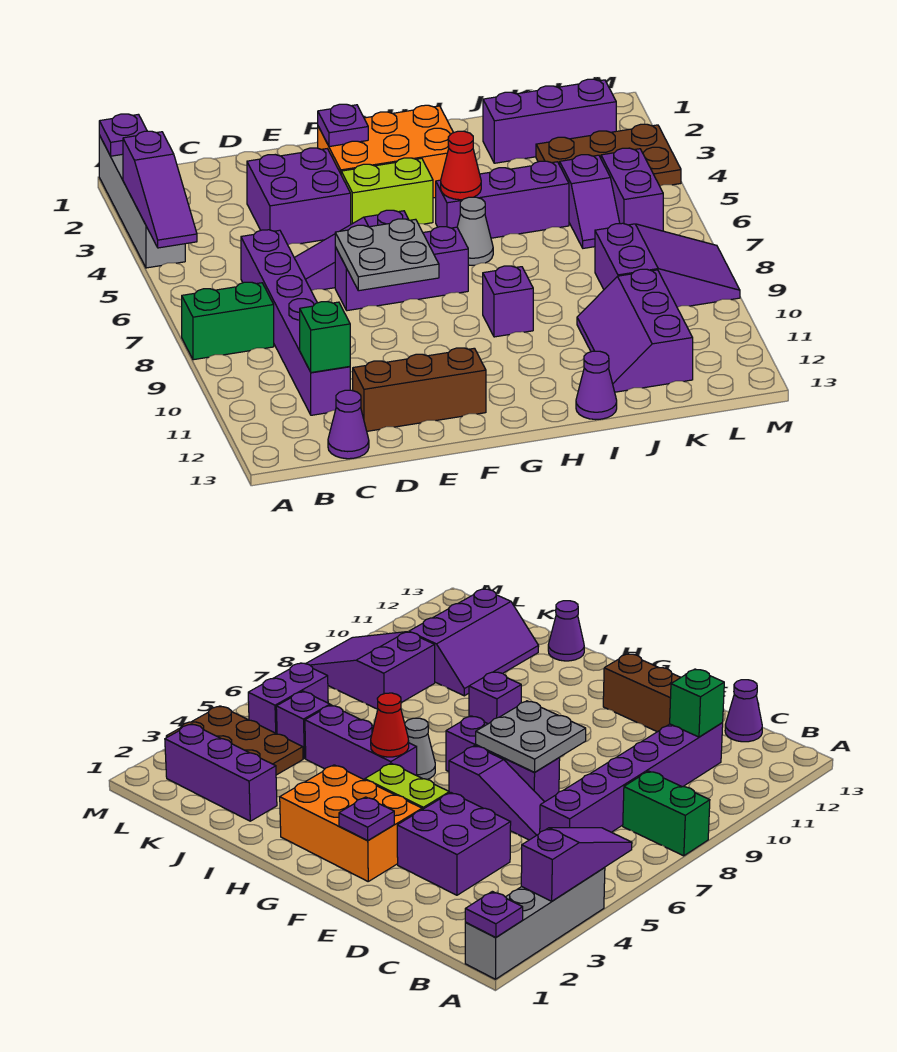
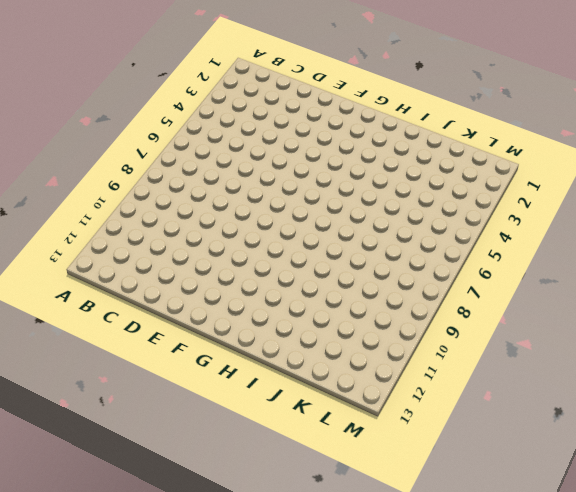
none -> grey brick A1:A4 level 1
none -> green brick A8:B8 level 1
none -> purple brick C6:C11 level 1

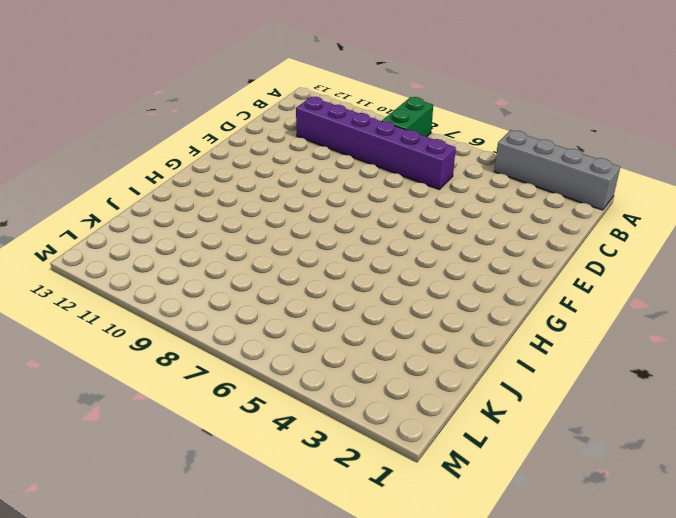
none -> purple cone C13 level 1
none -> purple brick D3:E4 level 1
none -> purple slope D6:F6 level 1 top F

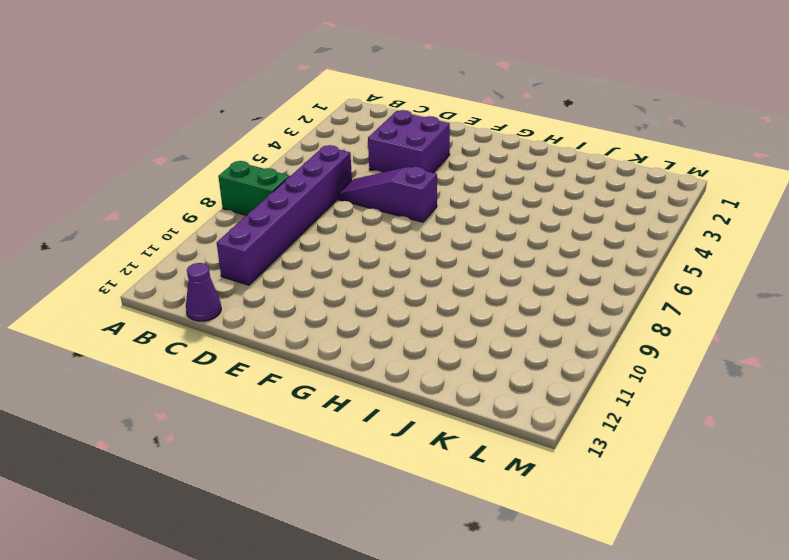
none -> grey brick A1:A4 level 1
none -> brown brick D12:F12 level 1
none -> purple brick E7:G7 level 1

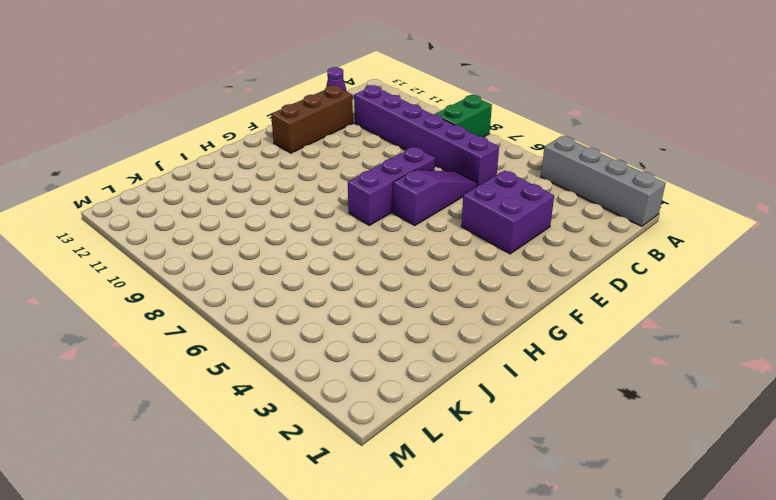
none -> orange brick F2:H3 level 1
none -> lime brick F4:G4 level 1
none -> purple brick H5:J5 level 1

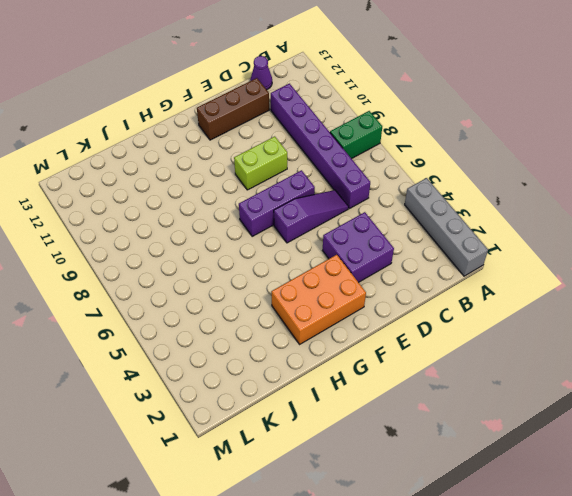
lime brick E9:F9 level 1 -> lime brick F4:G4 level 1
none -> purple brick H5:J5 level 1
none -> grey cone H6 level 1
none -> purple brick H9 level 1

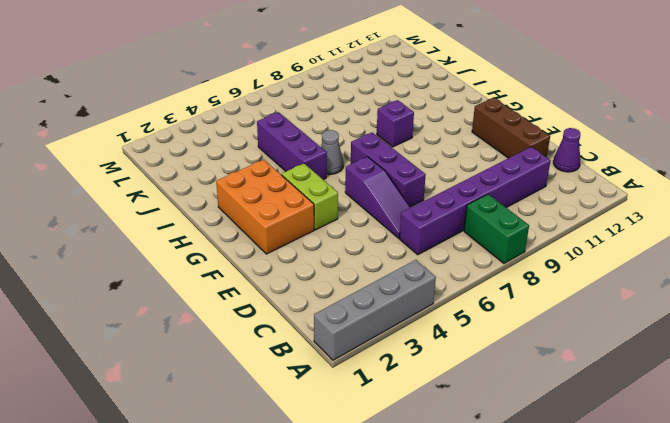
none -> purple brick D3:E4 level 1
none -> purple cone I13 level 1
none -> purple brick J2:L2 level 1

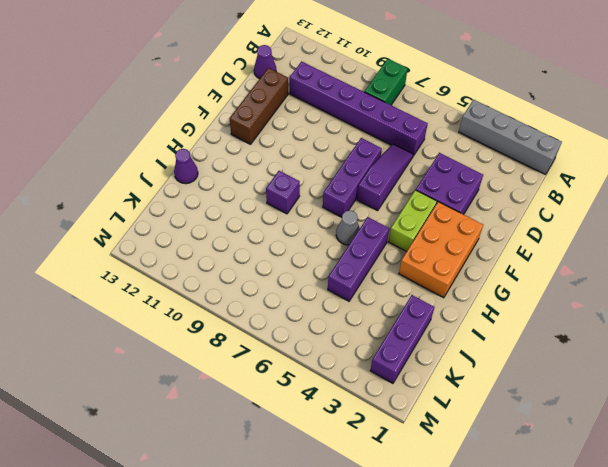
none -> purple slope J10:K12 level 1 top K
none -> brown plate K3:M4 level 1
none -> purple slope K5:K6 level 1 top 5

